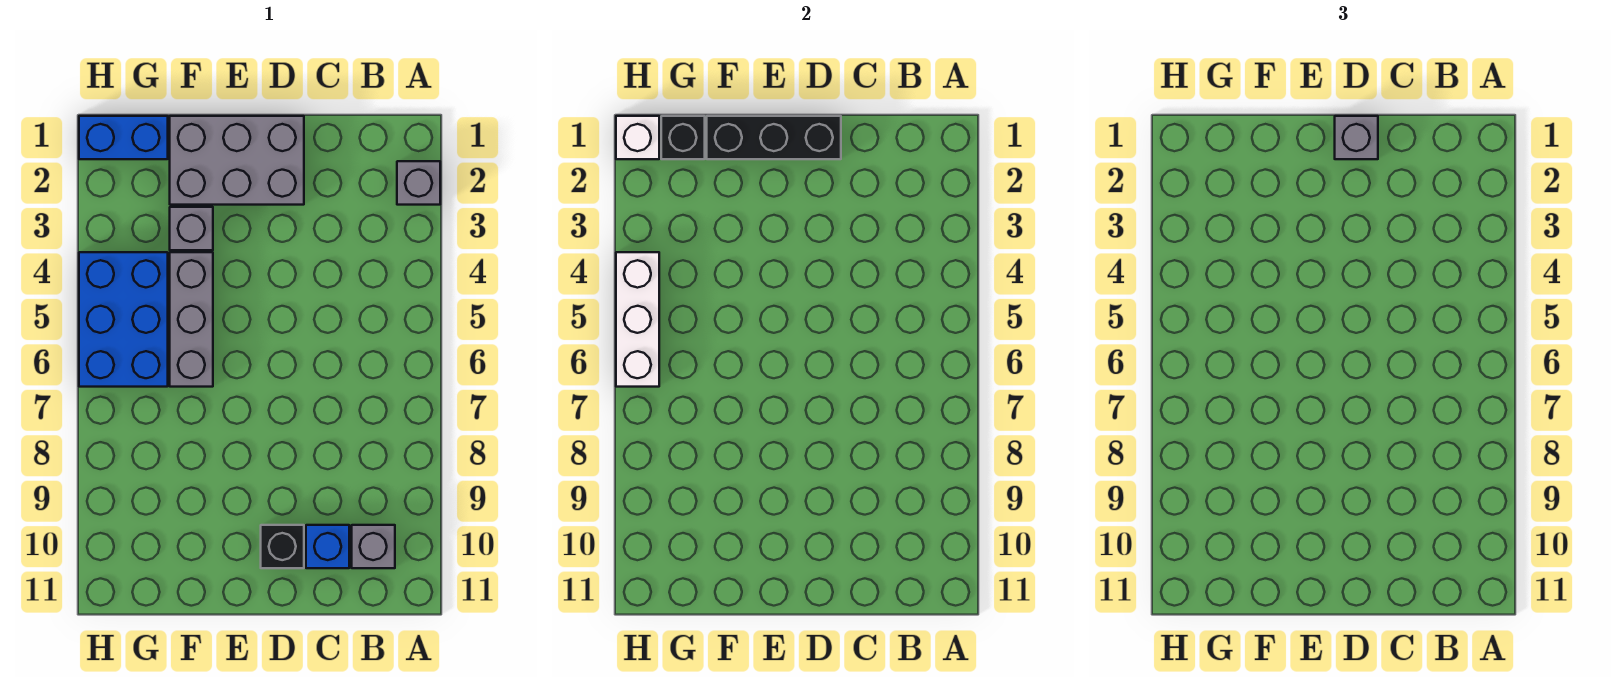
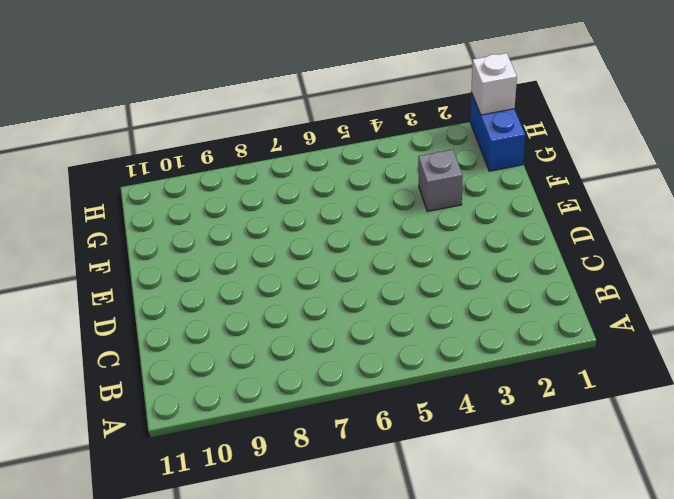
none -> grey brick A2 level 1
none -> grey brick B10 level 1
none -> blue brick C10 level 1

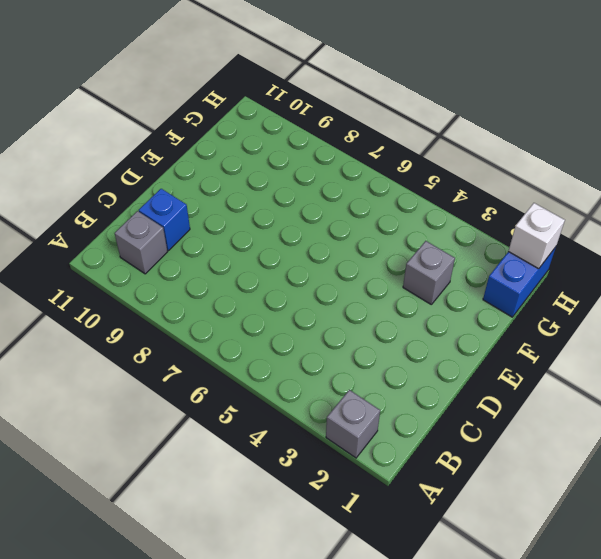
none -> grey brick D1:F2 level 1
none -> black brick D10 level 1
none -> grey brick F4:F6 level 1

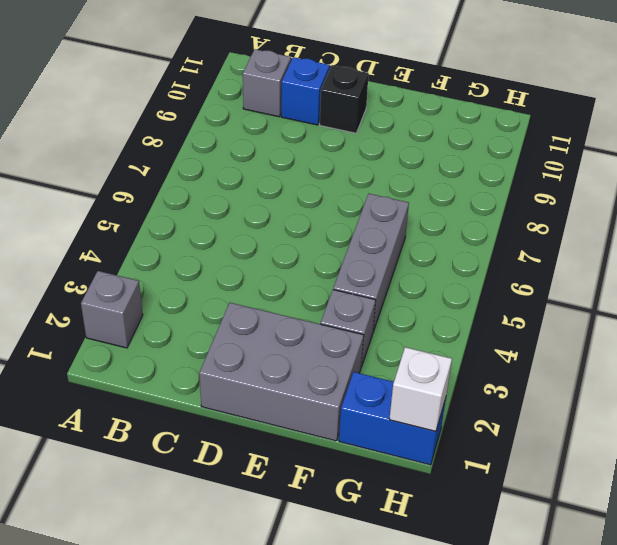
none -> blue brick G4:H6 level 1
none -> black brick D1:F1 level 2
none -> black brick G1 level 2

